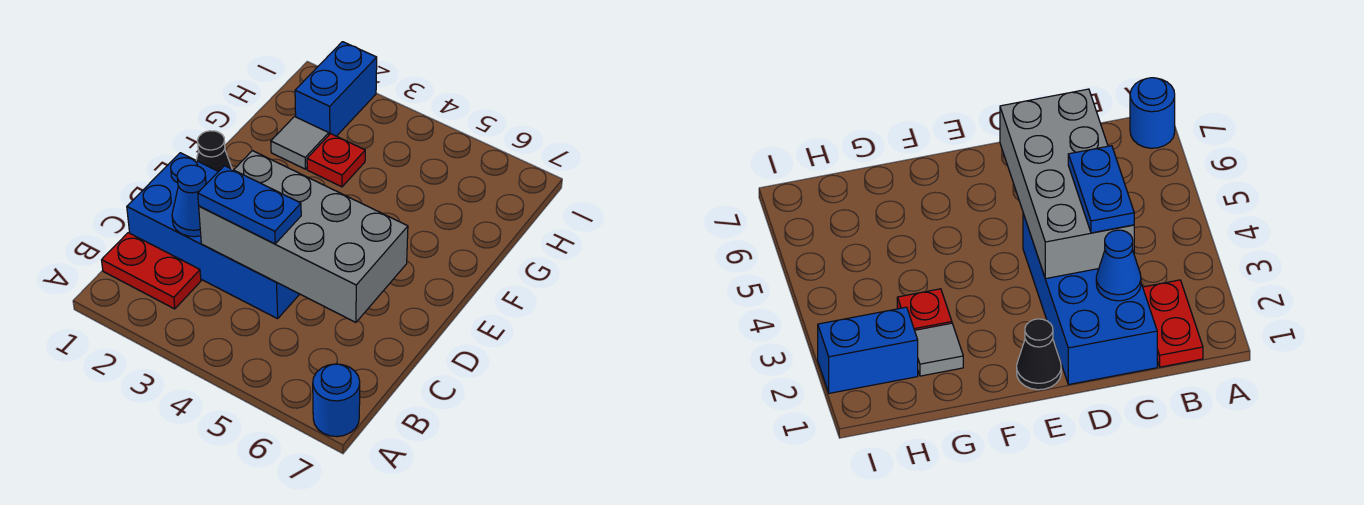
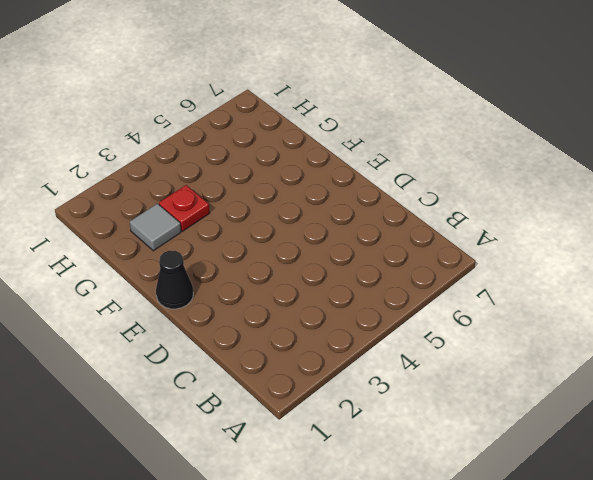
none -> blue round brick A7 level 1
none -> red plate B1:B2 level 1

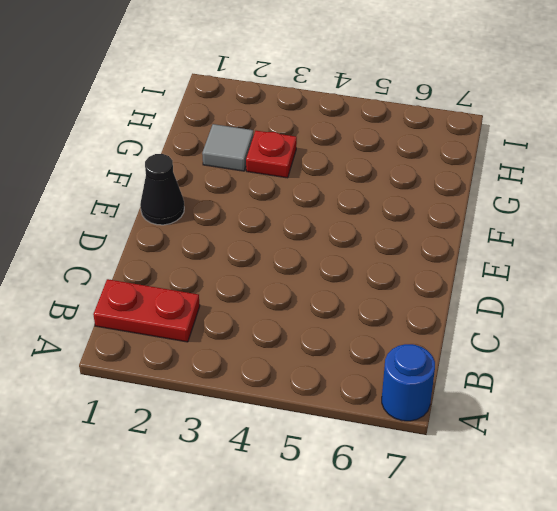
none -> blue brick C1:D4 level 1
none -> blue brick H2:I2 level 1

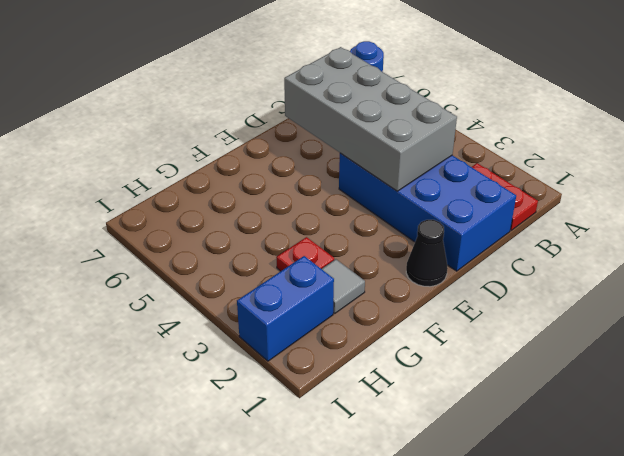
none -> blue cone C2 level 2
none -> blue plate C3:C4 level 3

